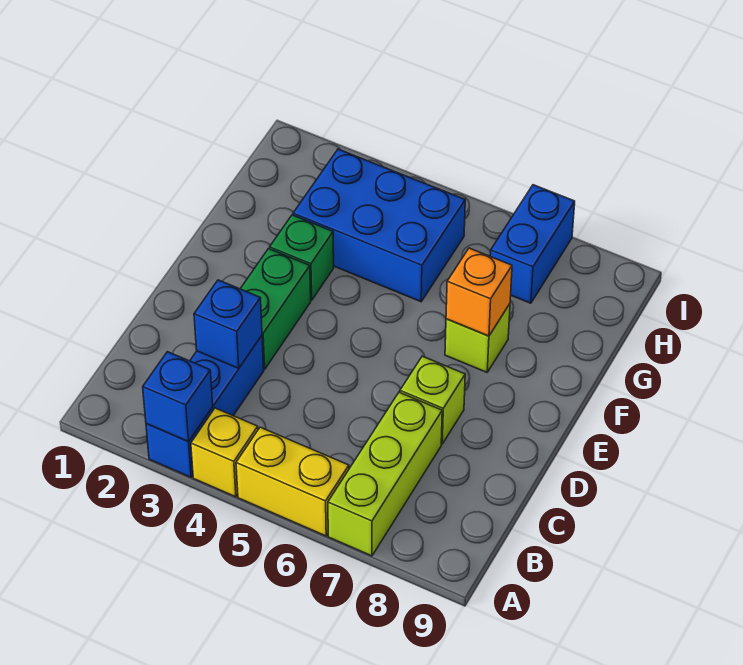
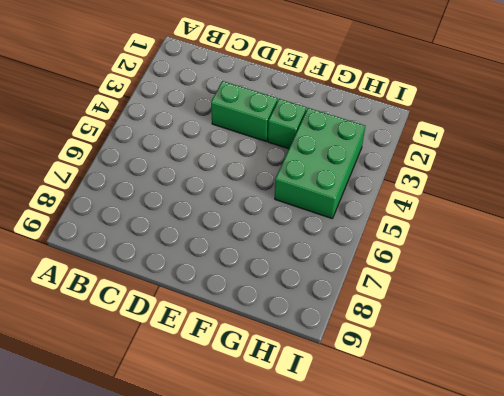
green brick G3:H5 level 1 -> blue brick G3:H5 level 1
none -> blue brick A3:C3 level 1
none -> yellow brick A4 level 1
none -> yellow brick A5:A6 level 1

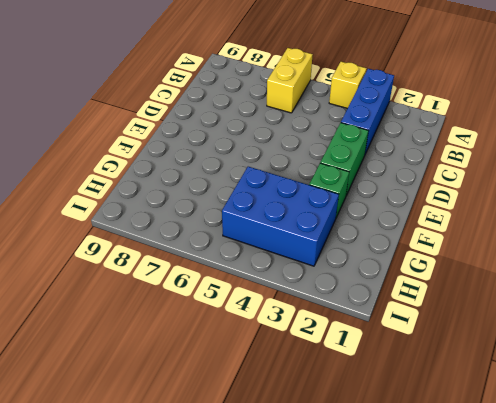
yellow brick A6:B6 level 1 -> yellow brick A5:A6 level 1
none -> lime brick A7:C7 level 1
none -> lime brick D7 level 1
none -> lime brick F7 level 1

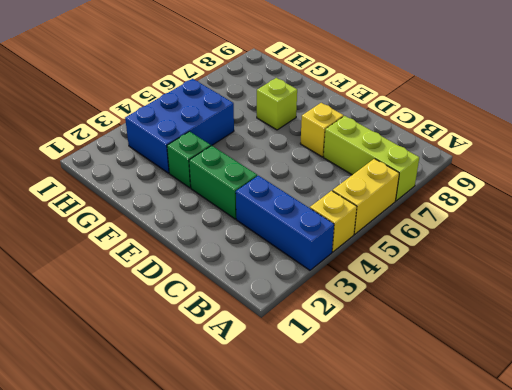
yellow brick D7 level 1 -> lime brick D7 level 1
none -> blue brick H7:I7 level 1
none -> blue brick A3 level 2
none -> blue brick C3 level 2

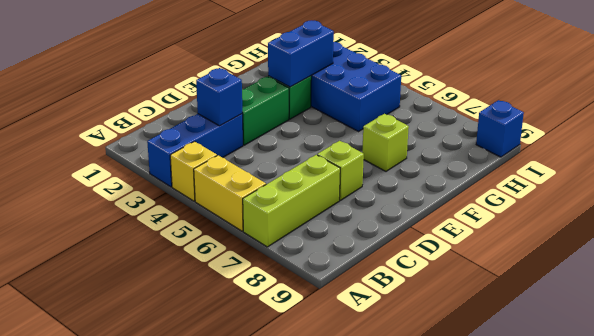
blue brick F3:G3 level 2 -> blue brick H7:I7 level 1
blue brick I9 level 1 -> blue brick A3 level 2
none -> orange brick F7 level 2

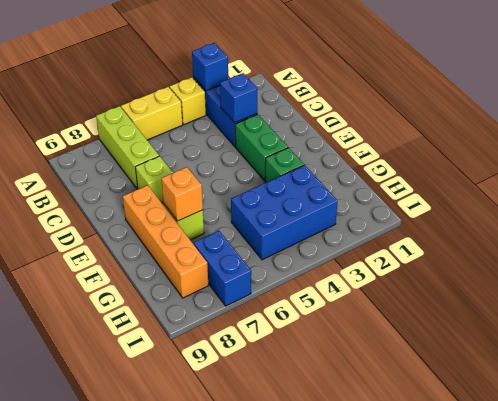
orange brick E8:H8 level 1 -> none

